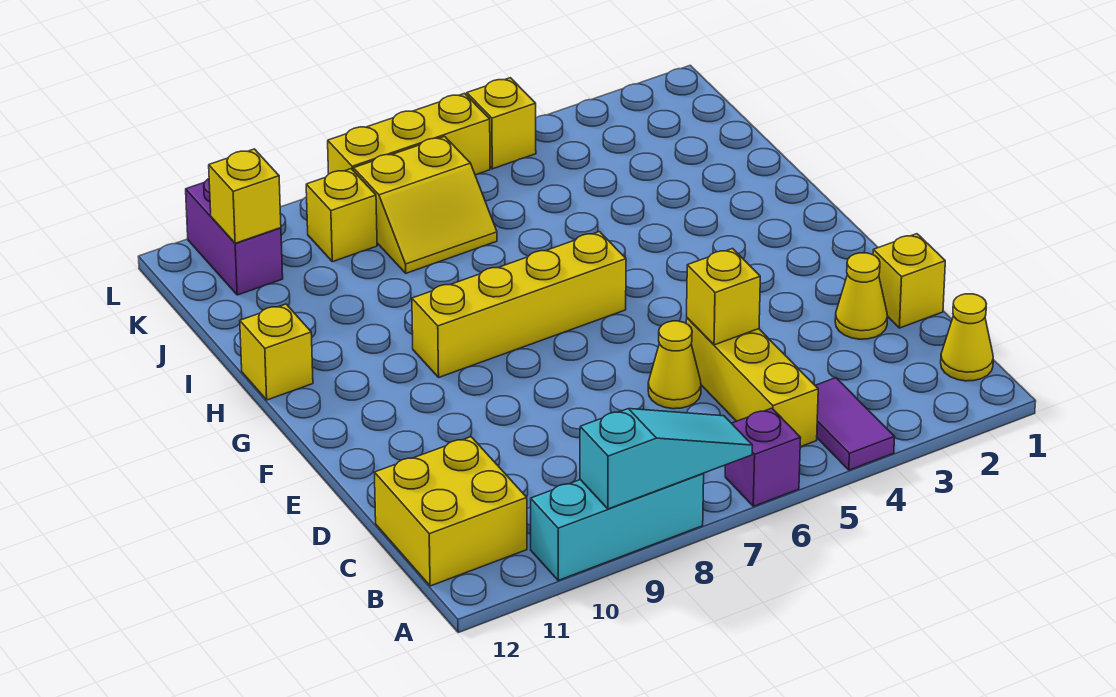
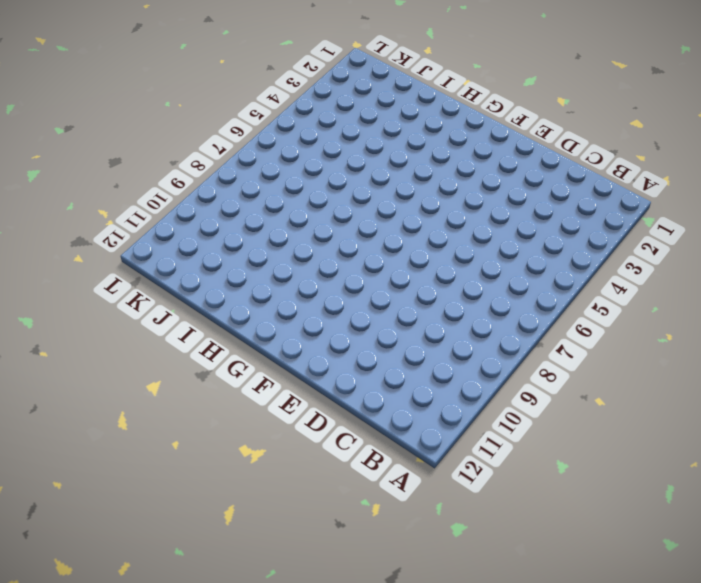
none -> purple tile A4:B4 level 1
none -> purple brick A6 level 1
none -> cyan brick A8:A10 level 1

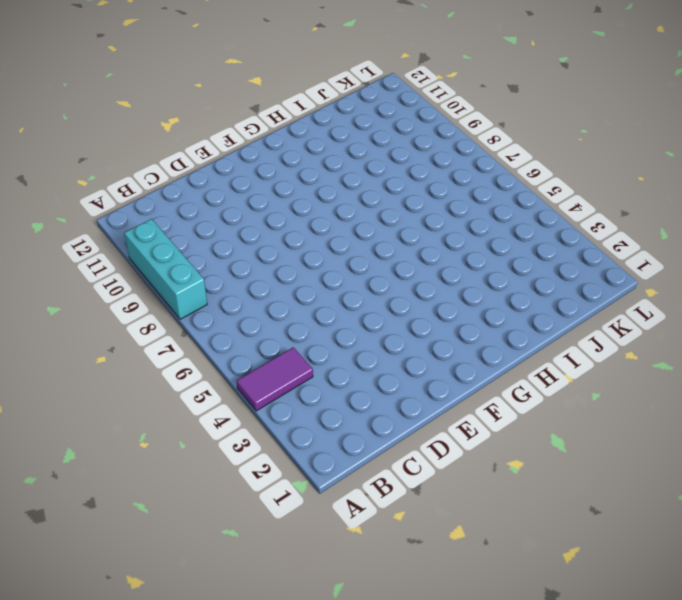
none -> purple brick A6 level 1
none -> yellow cone B1 level 1
none -> yellow brick B5:D5 level 1

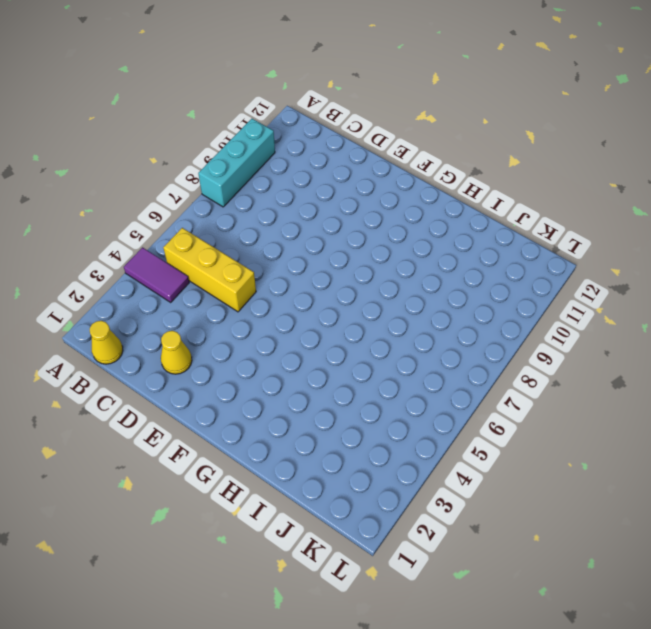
none -> purple brick A6 level 1
none -> yellow brick B11:C12 level 1
none -> yellow brick D1 level 1

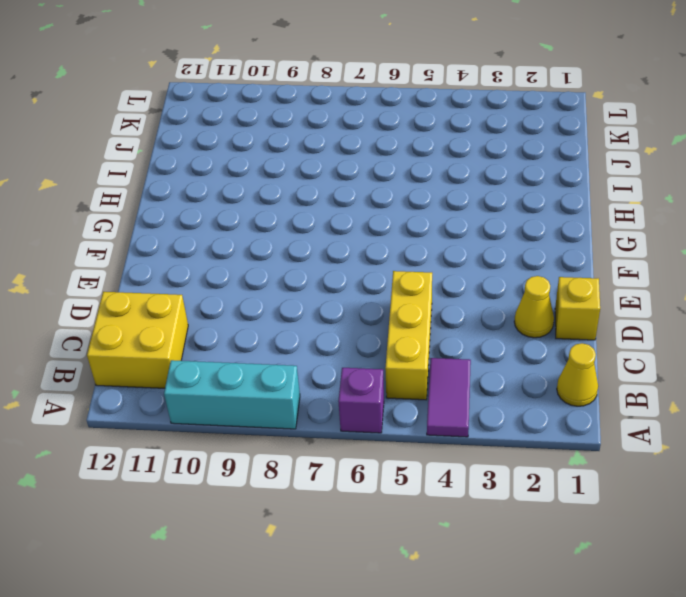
none -> yellow cone D6 level 1
none -> yellow brick G6:G9 level 1
none -> yellow brick H12 level 1

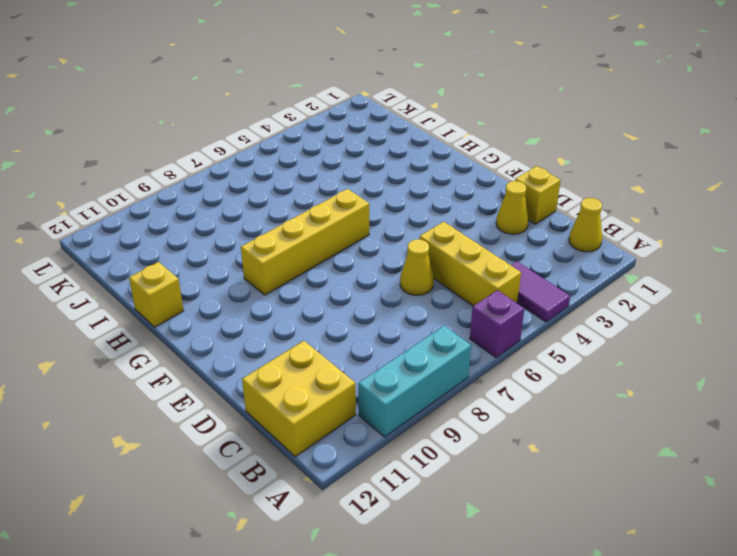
none -> yellow slope J7:K8 level 1 top K
none -> yellow brick K9 level 1
none -> purple brick K11:L11 level 1

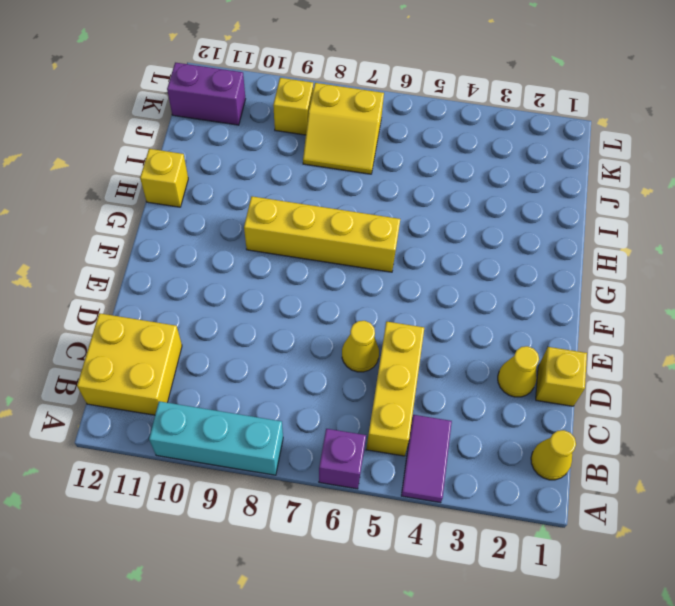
purple brick K11:K12 level 1 -> purple brick K11:L11 level 1
none -> yellow brick L5 level 1
none -> yellow brick L6:L8 level 1
none -> cyan slope A7:A9 level 2 top 9

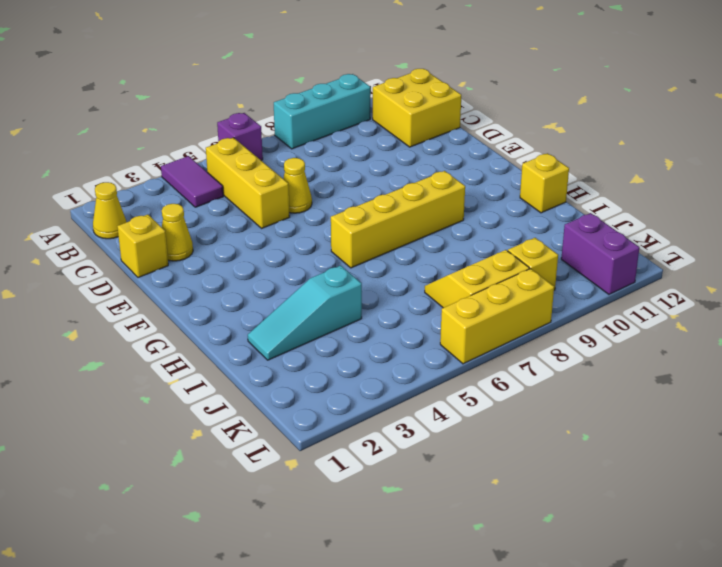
cyan slope I2:I4 level 1 top 4 -> cyan slope A7:A9 level 2 top 9
none -> yellow brick L5 level 1
none -> yellow brick D5 level 2
none -> yellow brick K11 level 2

